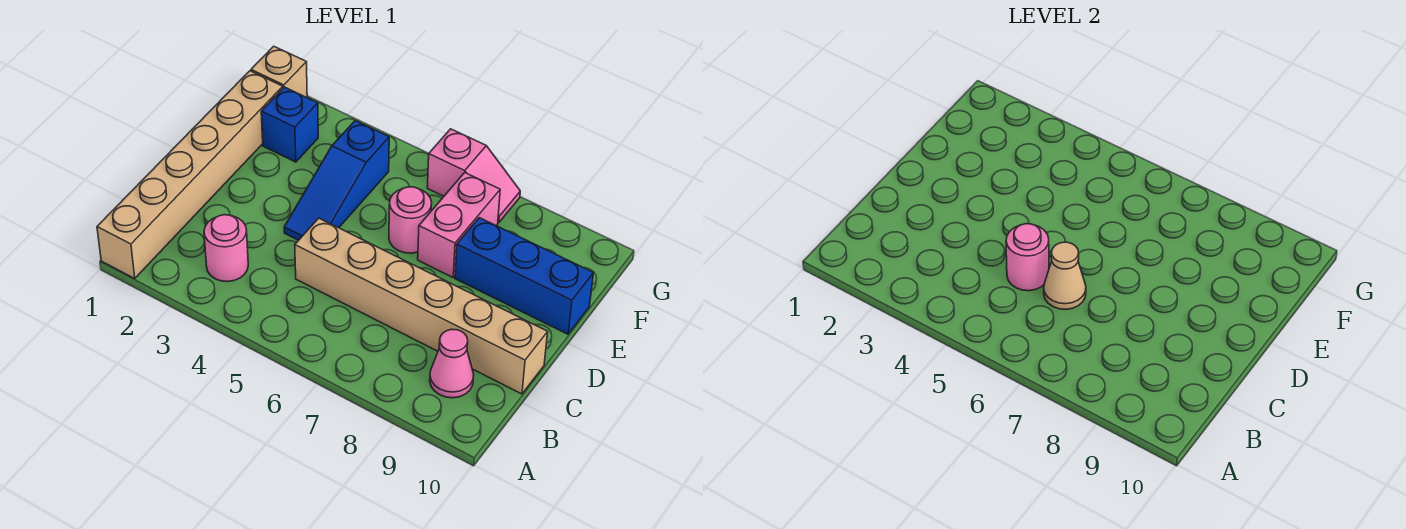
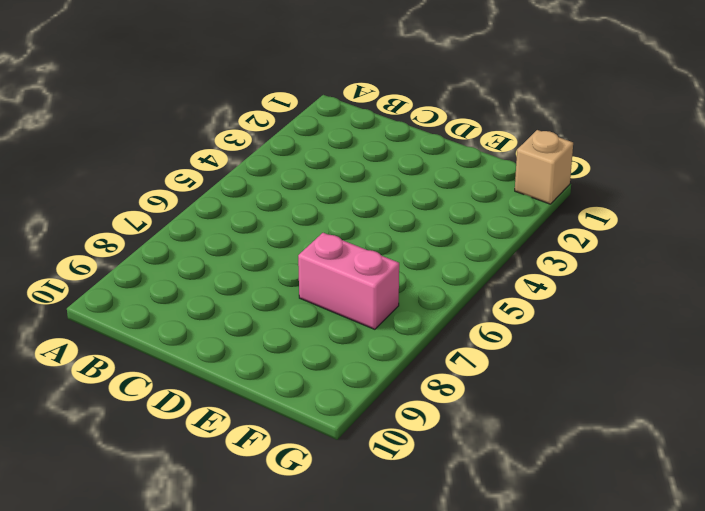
none -> tan brick A1:F1 level 1
none -> pink round brick B3 level 1
none -> pink cone B9 level 1

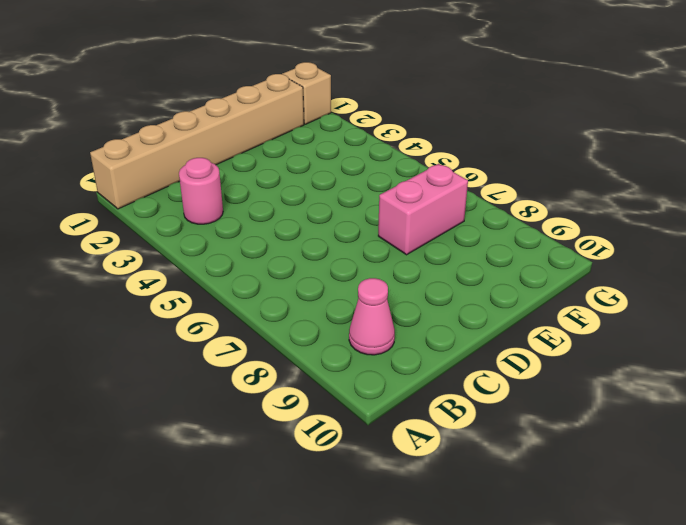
none -> tan brick C5:C10 level 1
none -> blue slope D4:F4 level 1 top F
none -> pink round brick E6 level 1

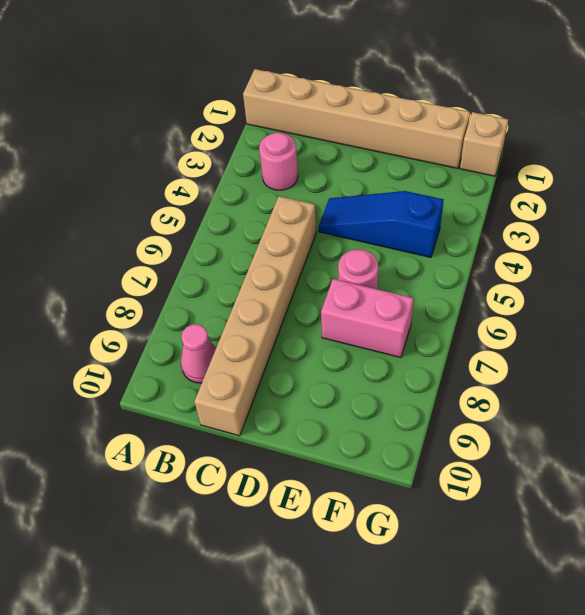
none -> blue brick E8:E10 level 1
none -> blue brick F2 level 1
none -> pink slope G6:G7 level 1 top 6

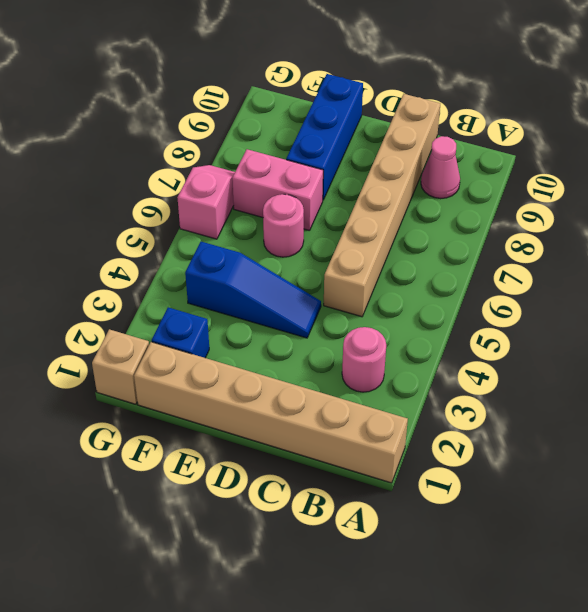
none -> pink round brick C5 level 2
none -> tan cone C6 level 2

